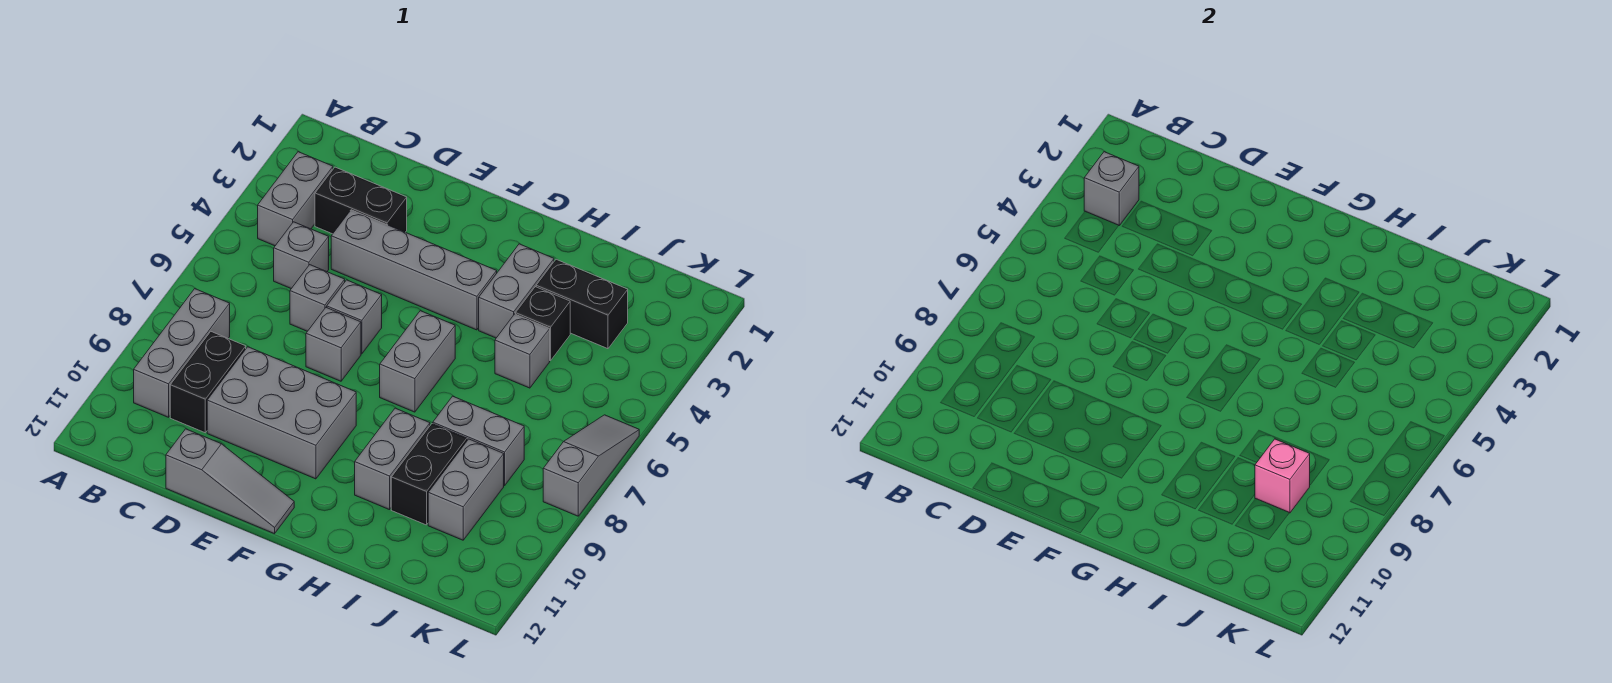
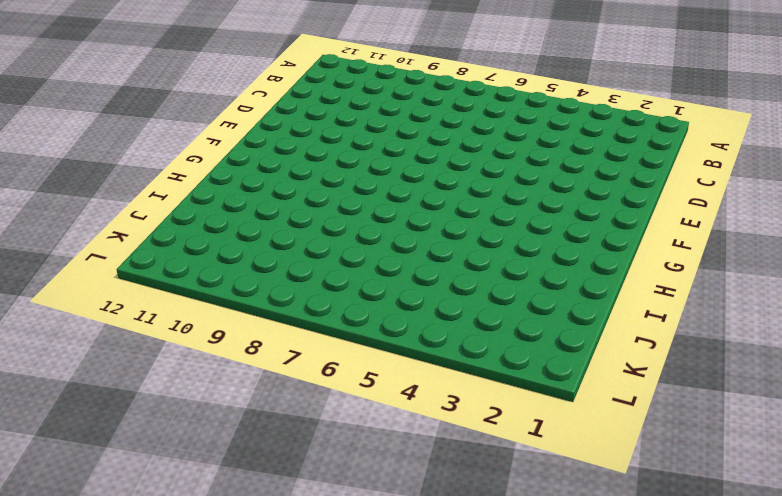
none -> grey brick B3:B4 level 1
none -> grey brick B8:B10 level 1
none -> black brick C3:D3 level 1

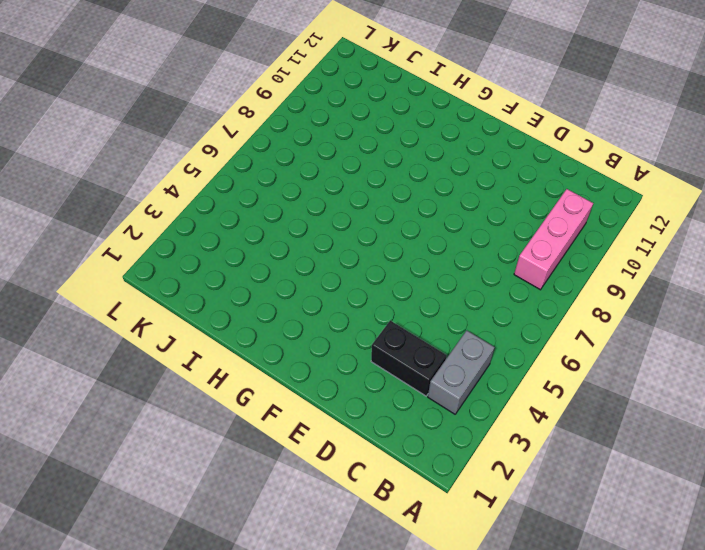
pink brick B8:B10 level 1 -> grey brick B8:B10 level 1
none -> grey brick C5 level 1
none -> black brick C9:C10 level 1
none -> grey brick D4:G4 level 1

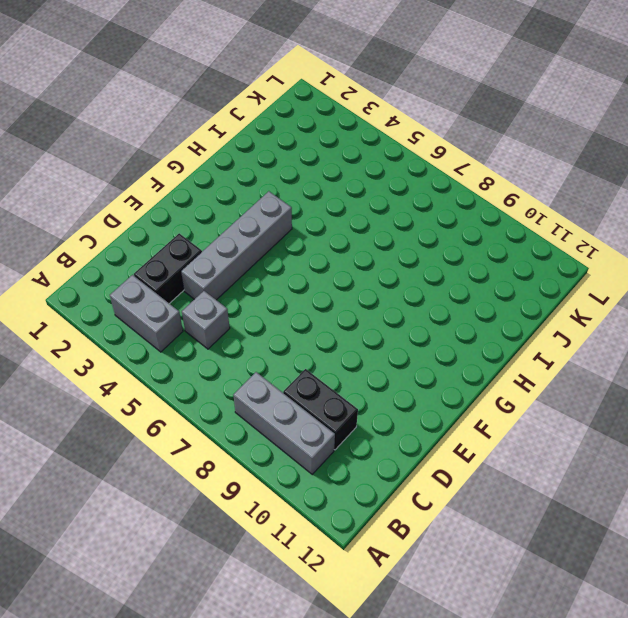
none -> grey brick D6 level 1
none -> grey brick D9:F10 level 1
none -> grey slope D12:F12 level 1 top D

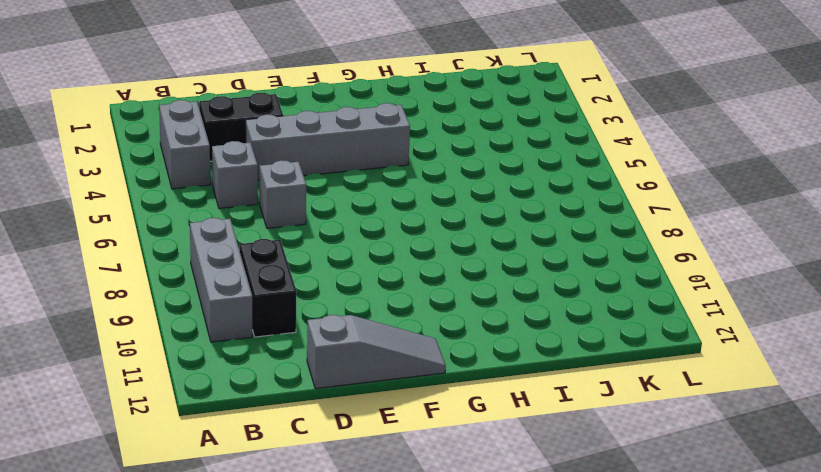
none -> grey brick D9:F10 level 1
none -> grey brick E6 level 1
none -> grey brick E7 level 1

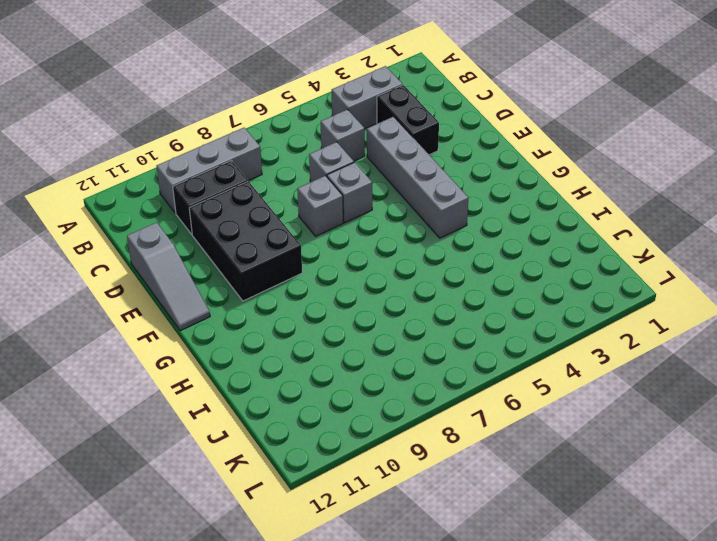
black brick D9:F10 level 1 -> grey brick D9:F10 level 1
none -> grey brick G6:G7 level 1
none -> grey brick H3:H4 level 1
none -> grey brick H9:H10 level 1

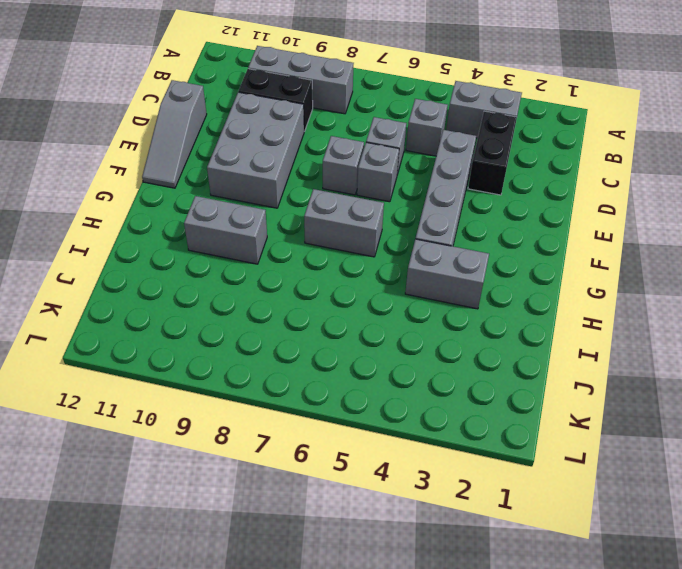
none -> black brick I3:J3 level 1
none -> black brick I4 level 1
none -> grey brick I5 level 1

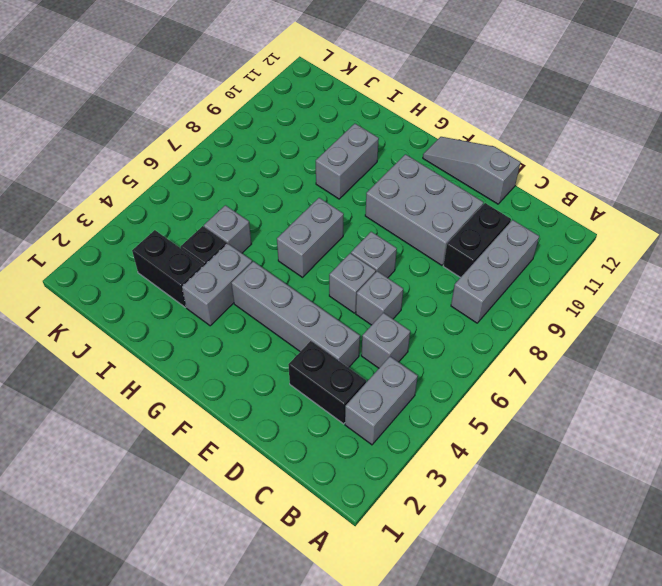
none -> grey brick I8:J8 level 1
none -> black brick I9:I10 level 1
none -> grey brick J9:J10 level 1

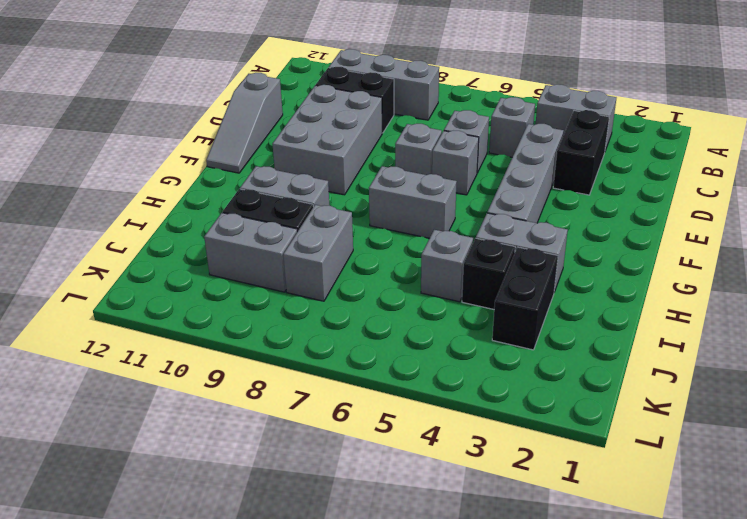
none -> grey slope L6:L8 level 1 top 8
none -> grey brick B3 level 2
none -> pink brick J9 level 2

